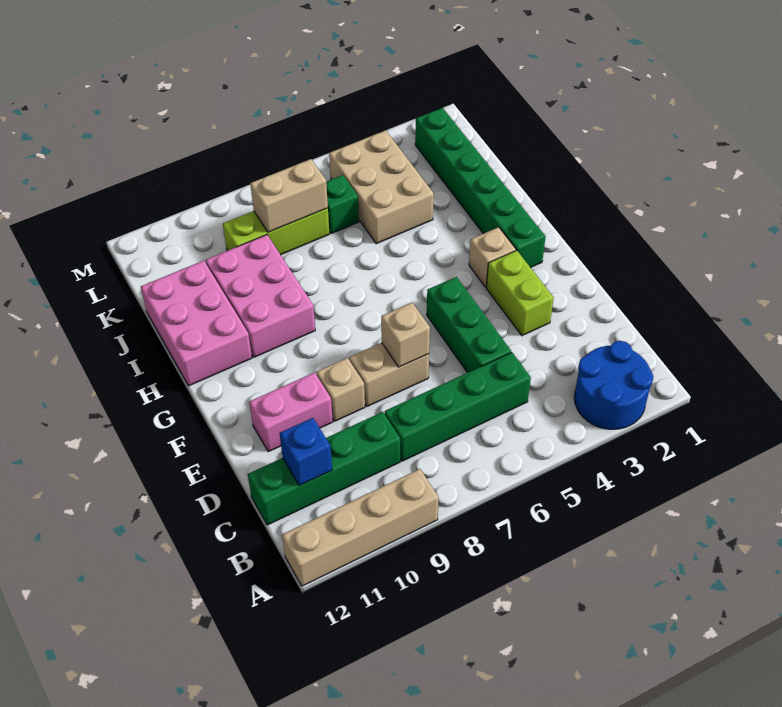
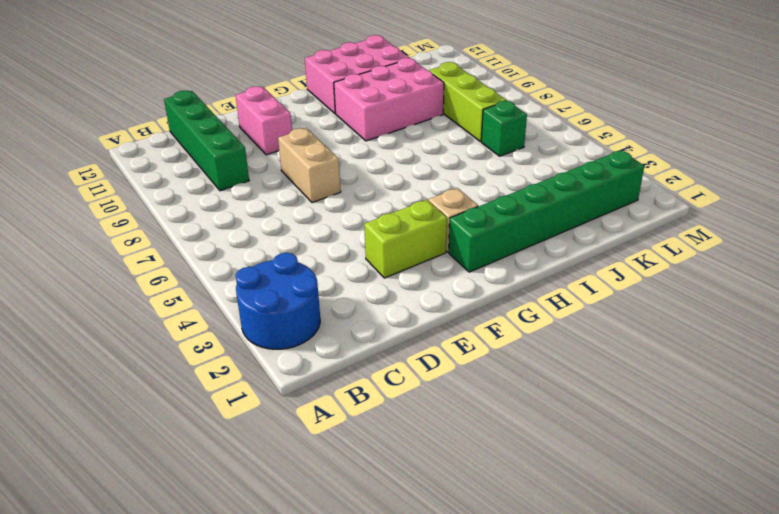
none -> tan brick A9:A12 level 1
none -> green brick C5:C8 level 1
none -> green brick D5:F5 level 1

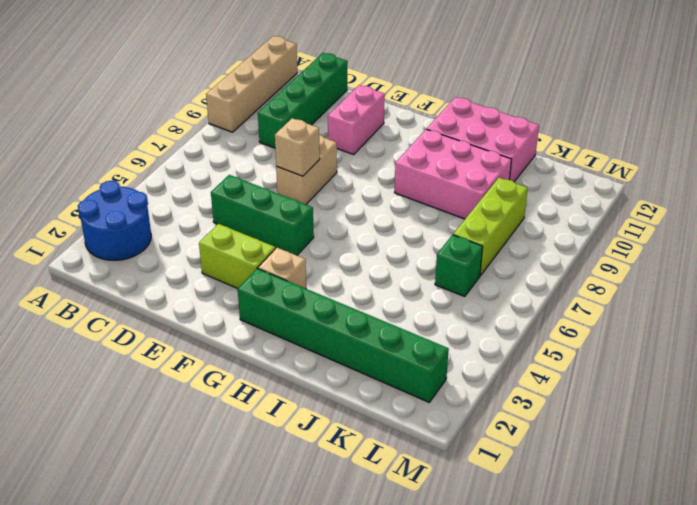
none -> green brick C5:C8 level 1
none -> tan brick E9 level 1
none -> tan brick J4:L5 level 1

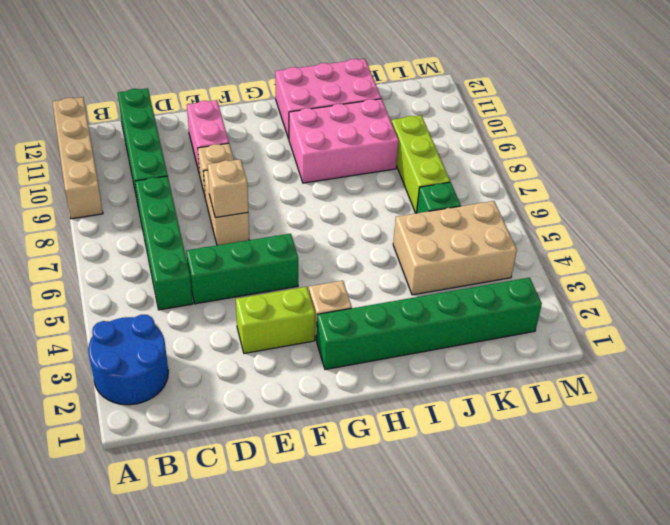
none -> blue brick C11 level 2
none -> tan brick K7:K8 level 2

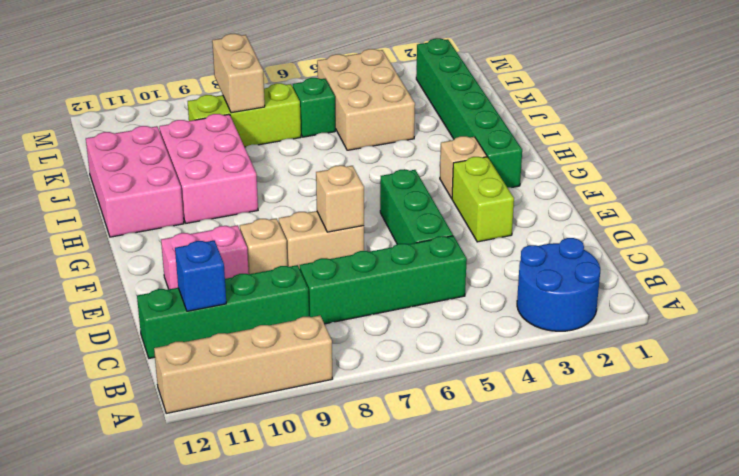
tan brick K8:L8 level 2 -> tan brick K7:K8 level 2

